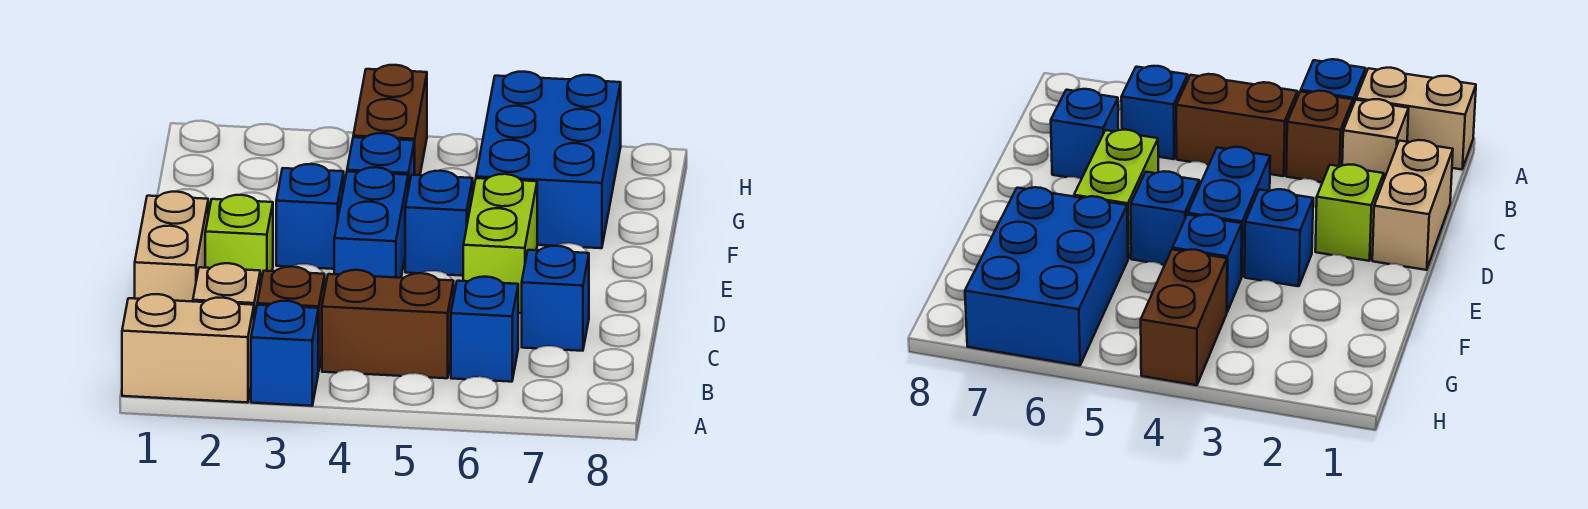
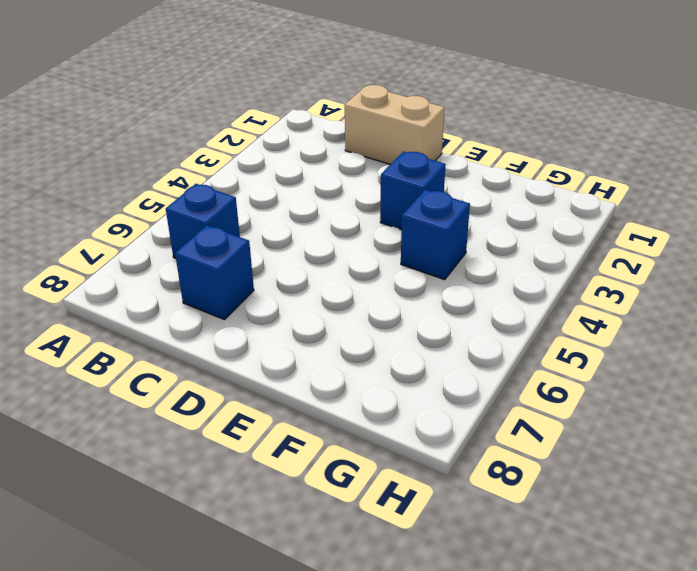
none -> tan brick A1:A2 level 1
none -> blue brick A3 level 1
none -> tan brick B2 level 1

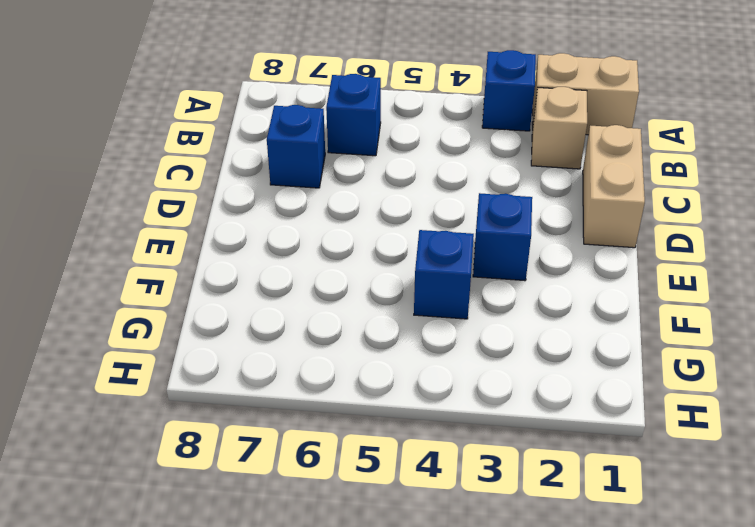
none -> brown brick B3 level 1
none -> brown brick B4:B5 level 1
none -> lime brick D2 level 1

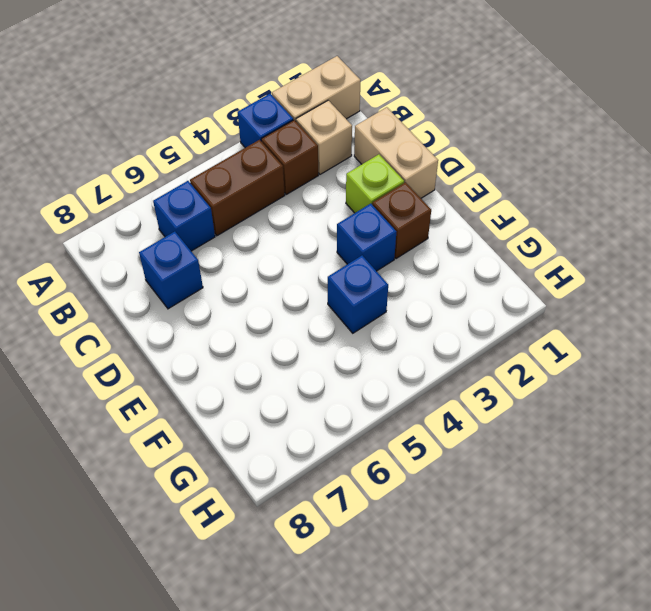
brown brick E2 level 1 -> none
none -> blue brick D4:E4 level 1
none -> lime brick D6:E6 level 1
none -> blue brick E5 level 1

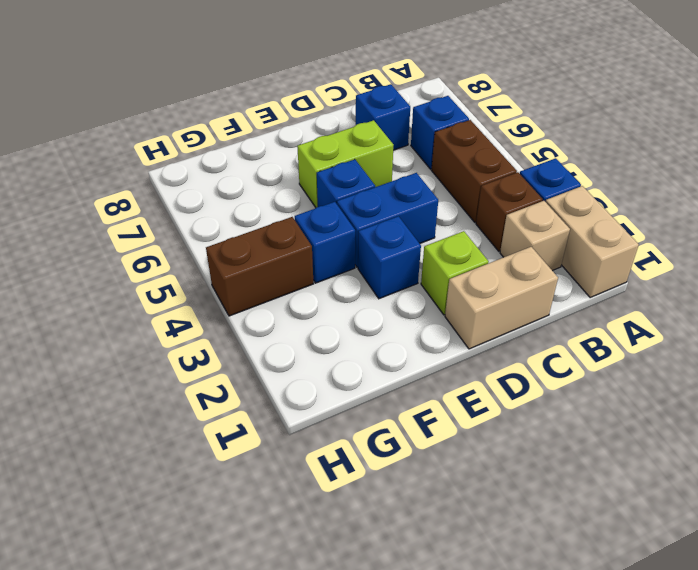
none -> blue brick F6:H7 level 1

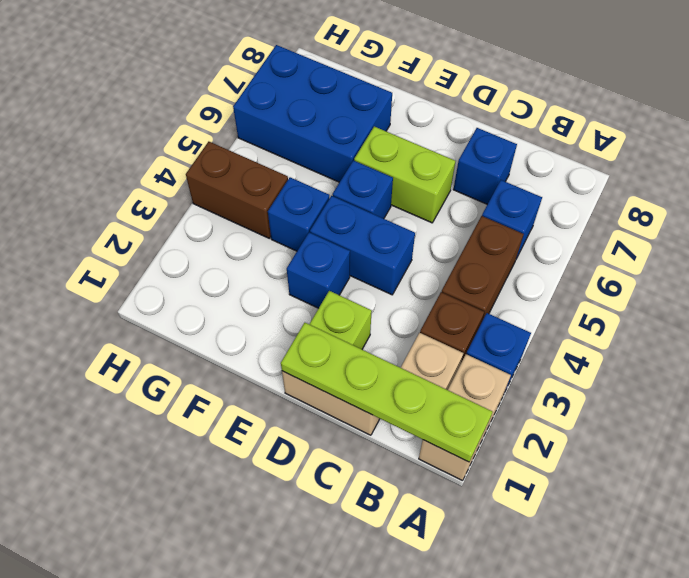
lime plate A1:D1 level 2 -> none

